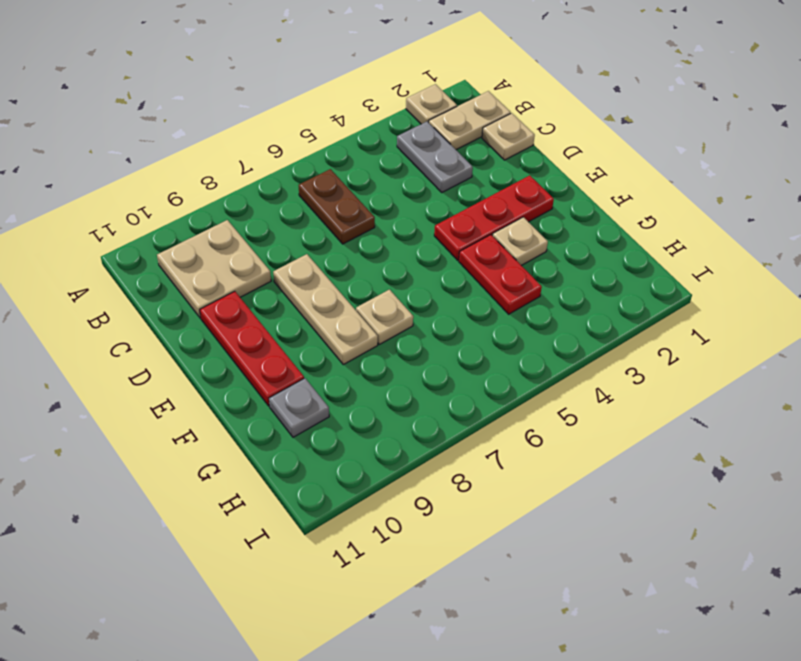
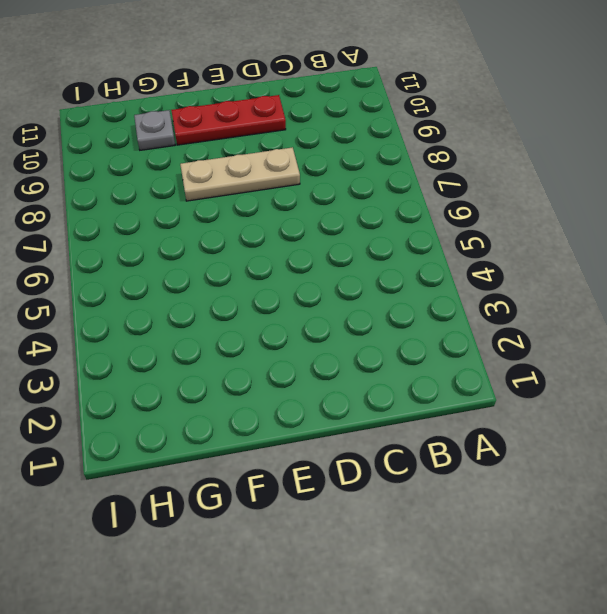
none -> tan plate A2 level 1
none -> tan plate B1:B2 level 1
none -> grey plate B3:C3 level 1

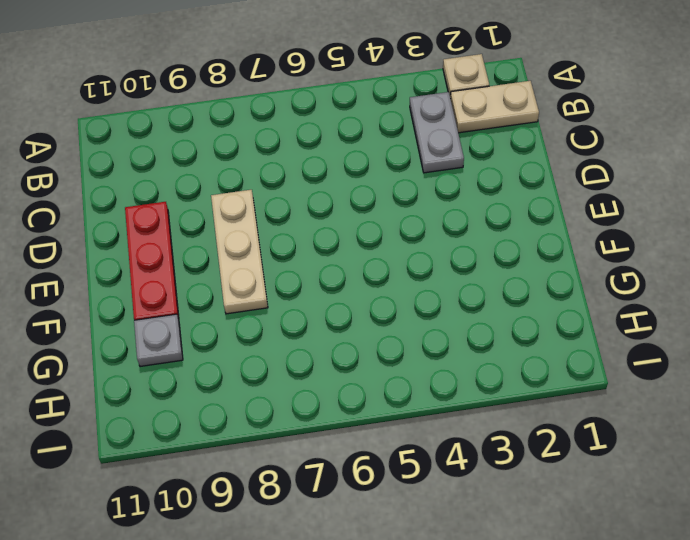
none -> brown plate B6:C6 level 1
none -> tan plate B9:C10 level 1
none -> tan plate C1 level 1

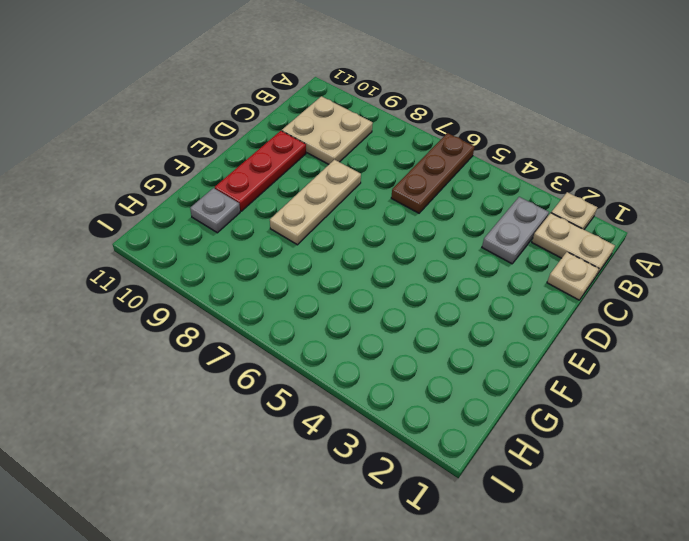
brown plate A6:C6 level 1 -> brown plate B6:C6 level 1
none -> red plate E2:E4 level 1
none -> tan plate F3 level 1
none -> red plate F4:G4 level 1

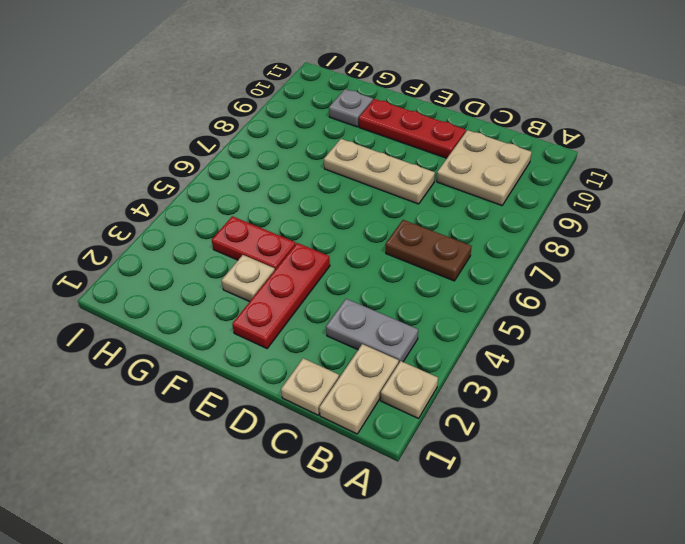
none -> tan plate F7 level 1

